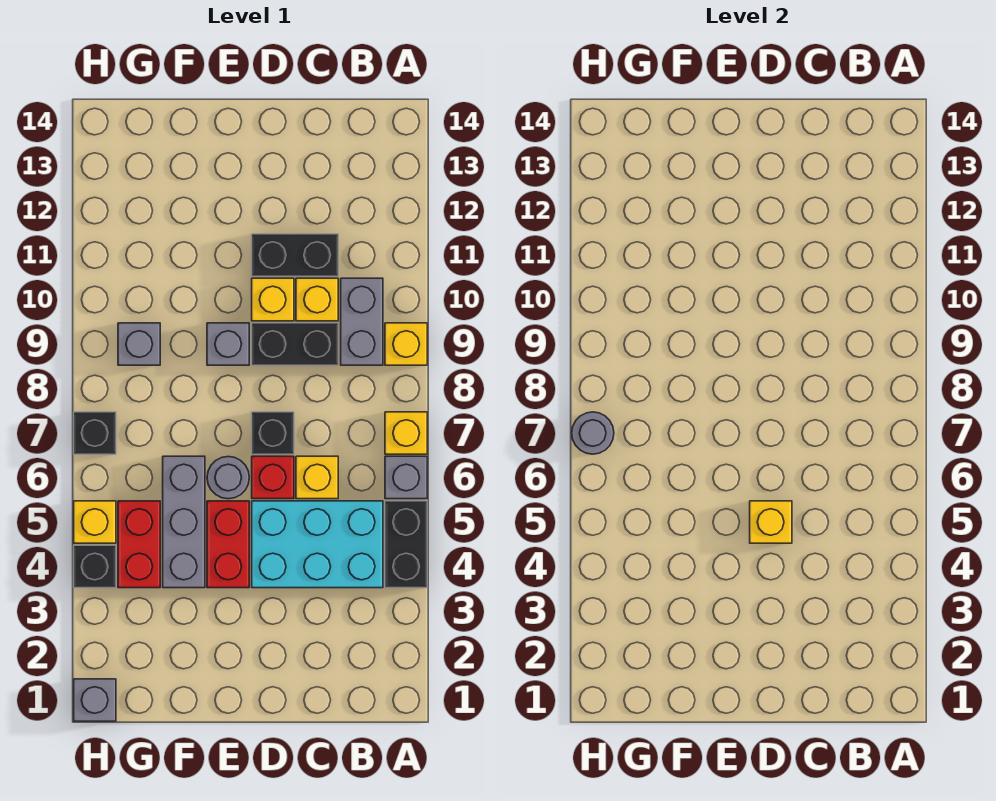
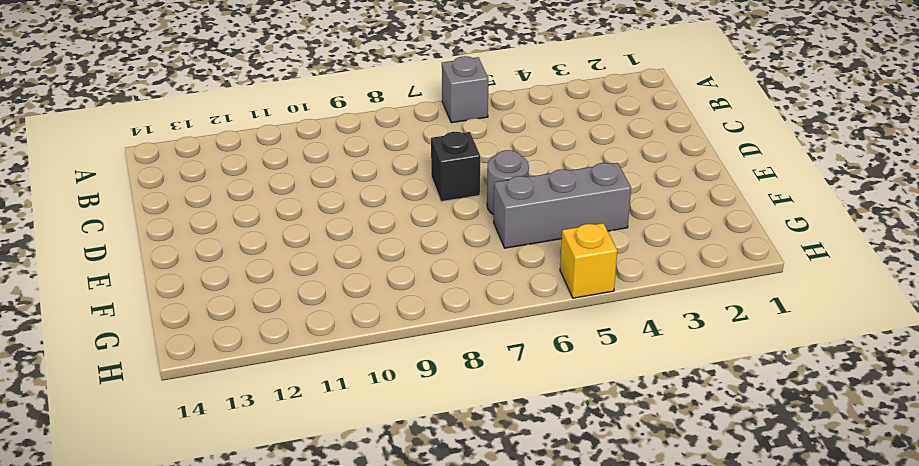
none -> black brick A4:A5 level 1
none -> yellow brick A7 level 1
none -> yellow brick A9 level 1

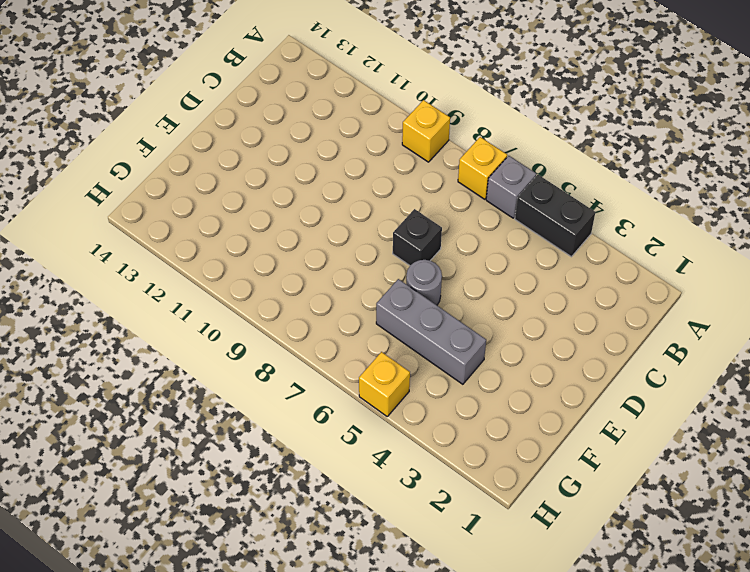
none -> cyan brick B4:D5 level 1
none -> grey brick B9:B10 level 1
none -> yellow brick C6 level 1

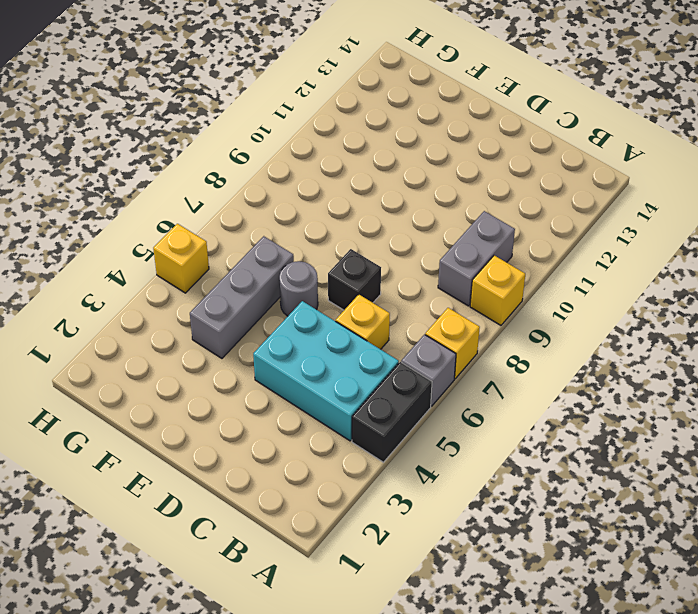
none -> black brick C9:D9 level 1
none -> yellow brick C10 level 1
none -> black brick C11:D11 level 1

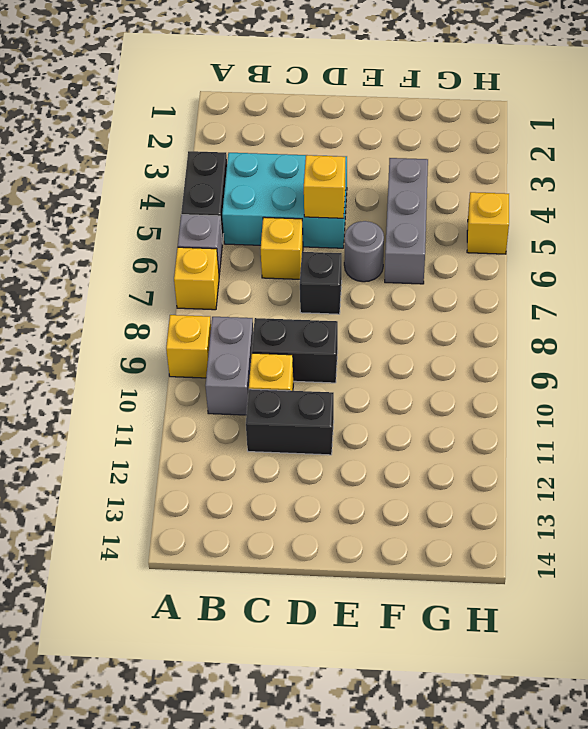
none -> red brick D6 level 1
none -> yellow brick D10 level 1
none -> red brick E4:E5 level 1

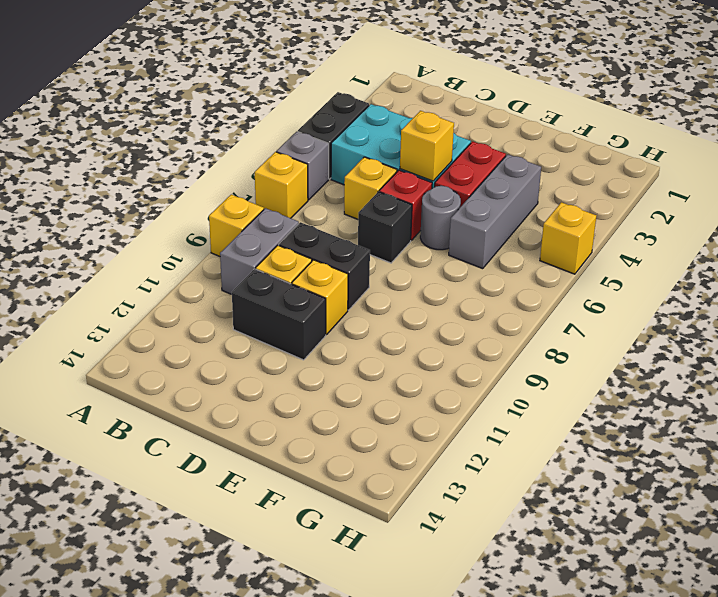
none -> grey brick E9 level 1
none -> red brick G4:G5 level 1
none -> grey brick G9 level 1

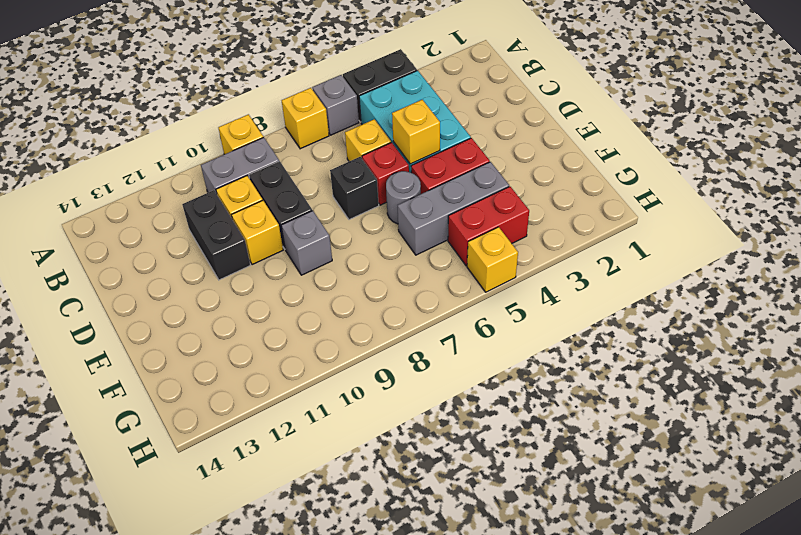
none -> grey brick G9 level 1
none -> grey brick H1 level 1
none -> black brick H4 level 1

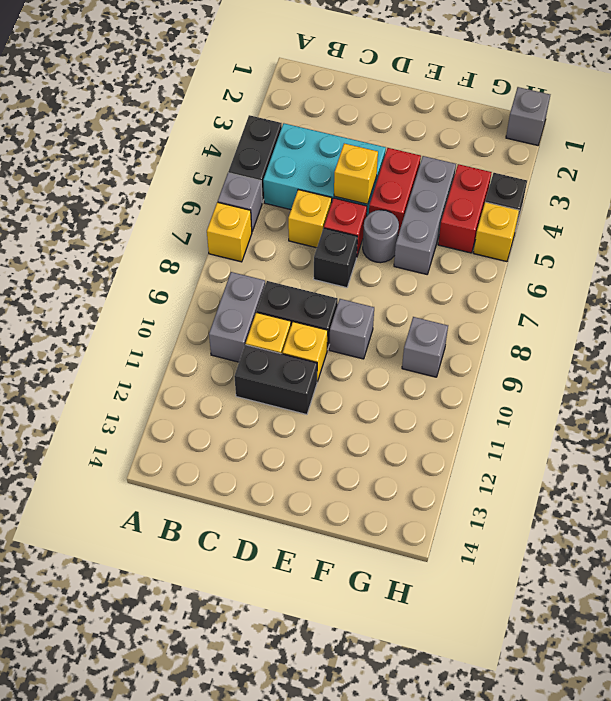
none -> yellow brick A9 level 1
none -> black brick H7 level 1
none -> grey round brick H7 level 2

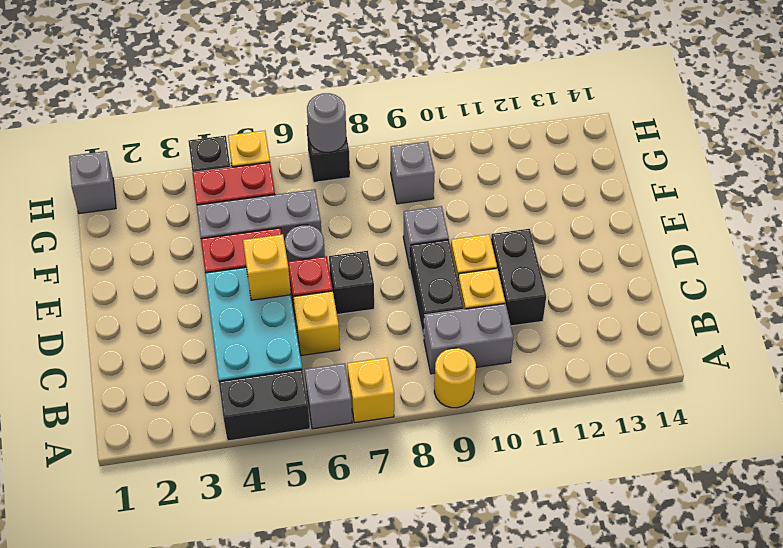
yellow round brick A9 level 1 -> yellow brick A9 level 1

